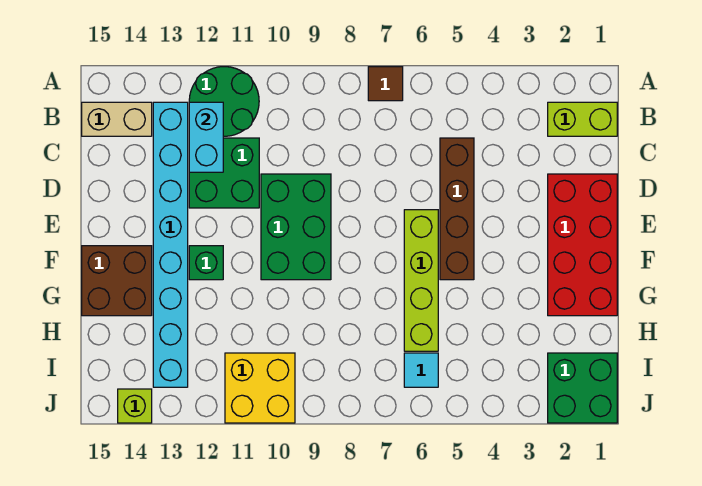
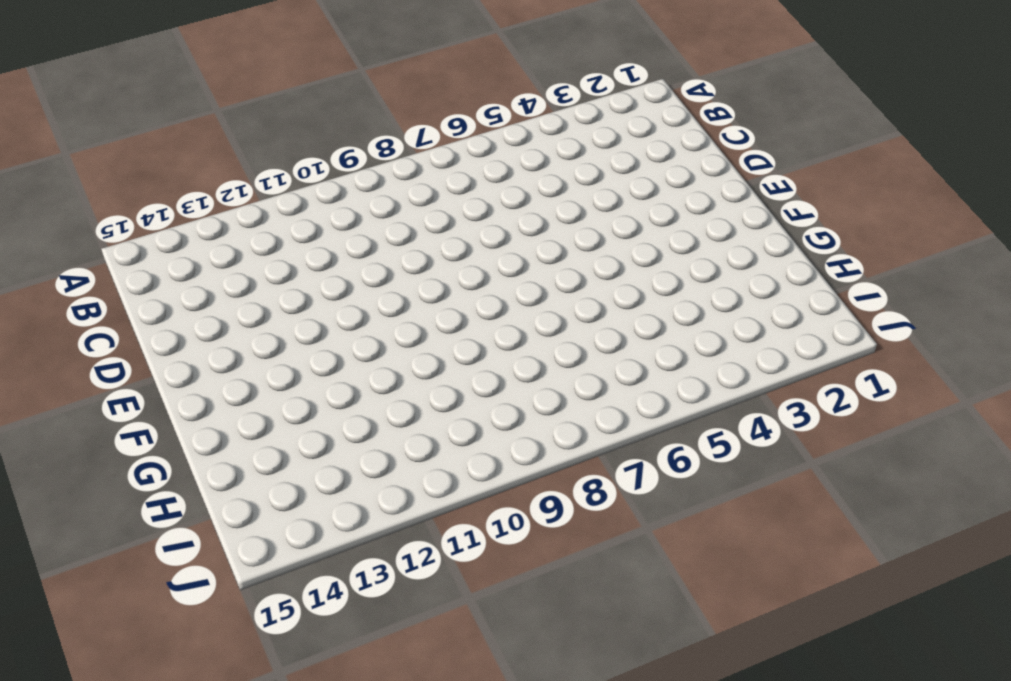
none -> brown tile A7 level 1
none -> green round brick A11:B12 level 1
none -> lime brick B1:B2 level 1

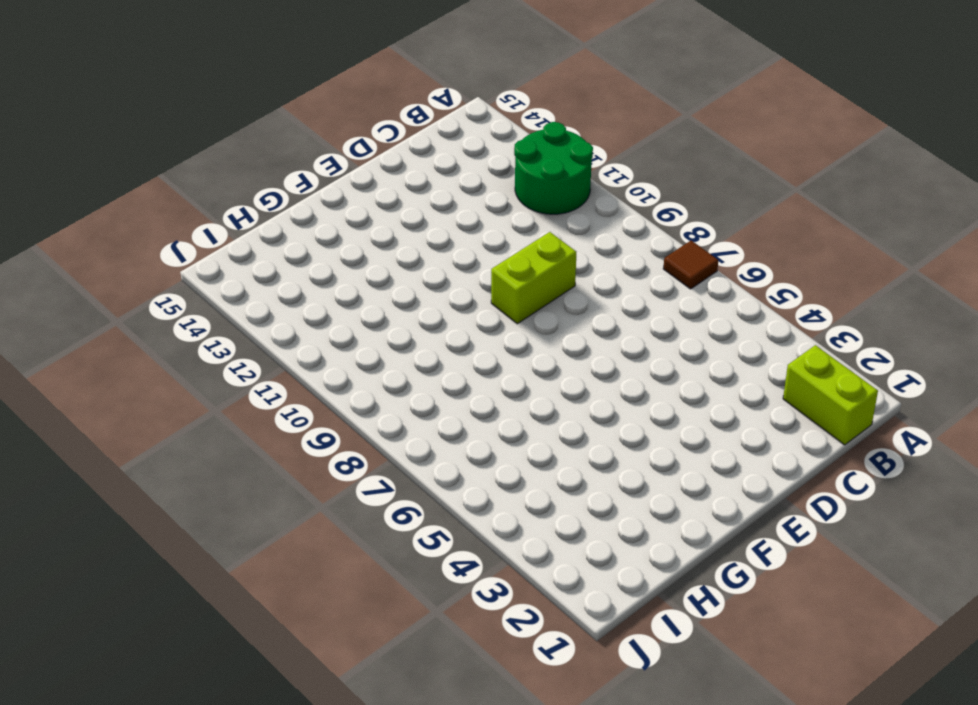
lime brick D9:E9 level 1 -> green brick D9:F10 level 1
none -> cyan brick B13:I13 level 1
none -> tan brick B14:B15 level 1
none -> brown brick C5:F5 level 1

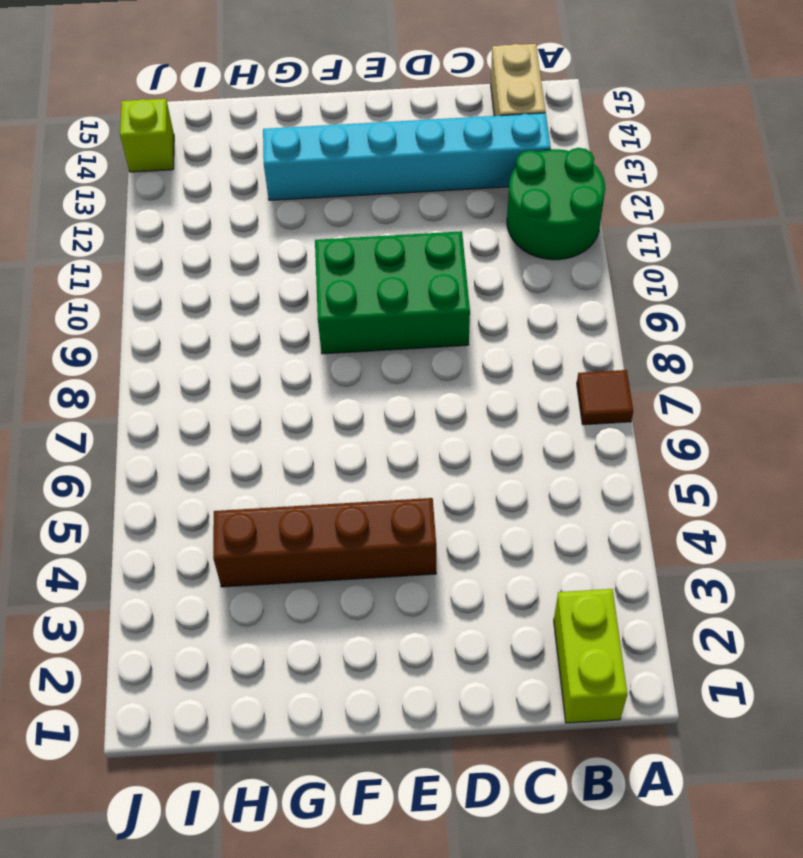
cyan brick B13:G13 level 1 -> cyan brick B13:I13 level 1
brown brick E4:H4 level 1 -> brown brick C5:F5 level 1
none -> green brick C11:D12 level 1
none -> red brick D1:G2 level 1
none -> lime brick E6:H6 level 1

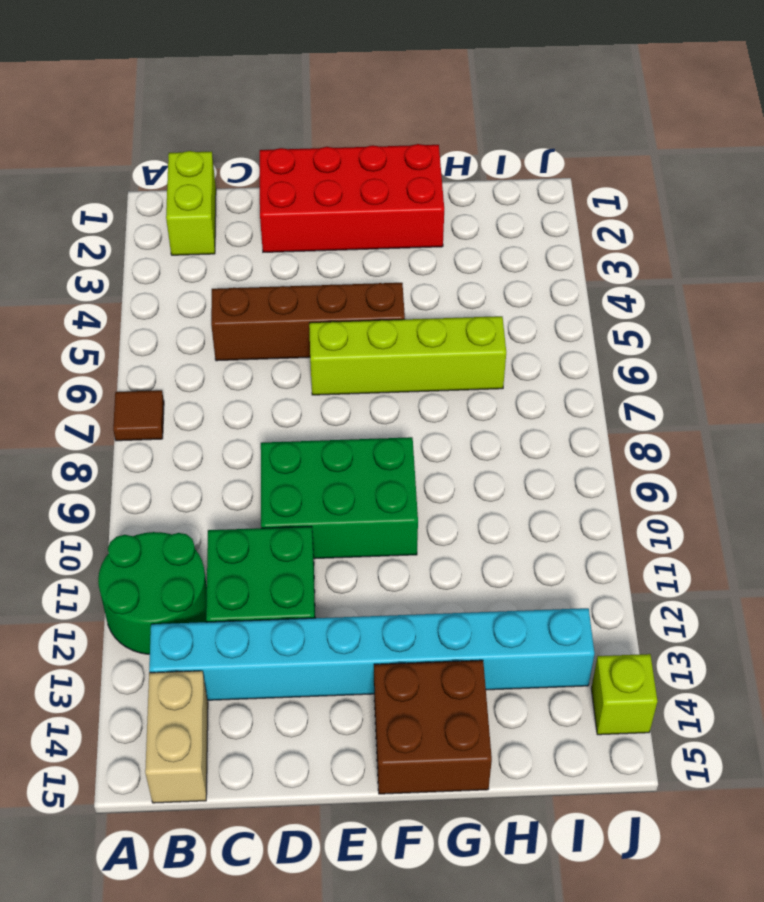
none -> green brick F12 level 1
none -> green brick I1:J2 level 1
none -> cyan tile I6 level 1

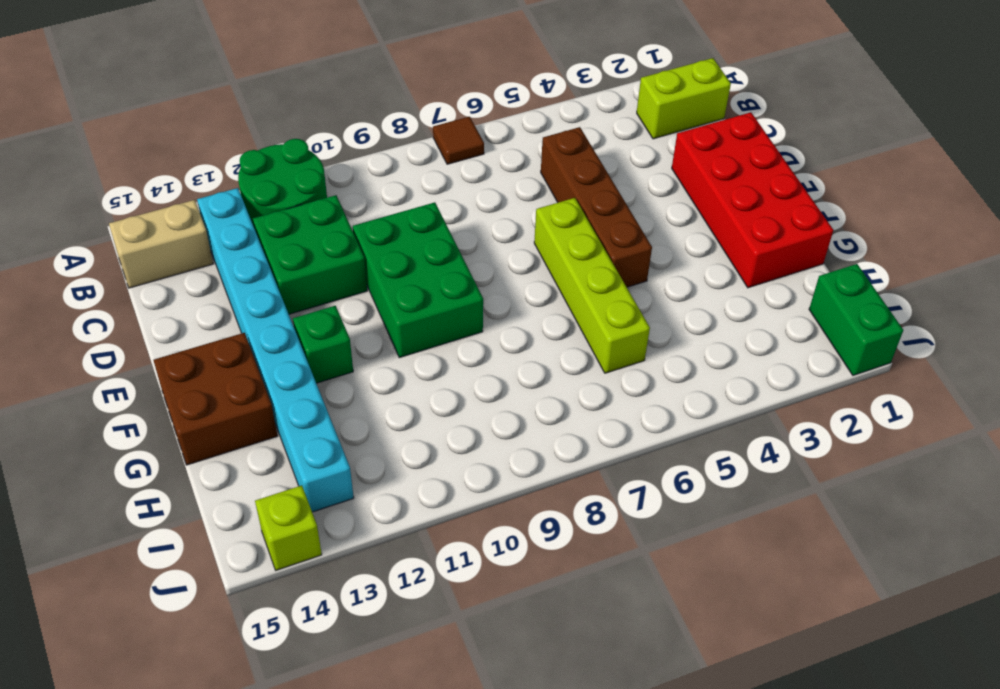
green brick I1:J1 level 1 -> green brick I1:J2 level 1
none -> cyan tile I6 level 1
none -> yellow brick I10:J11 level 1
none -> cyan brick B12:C12 level 2

